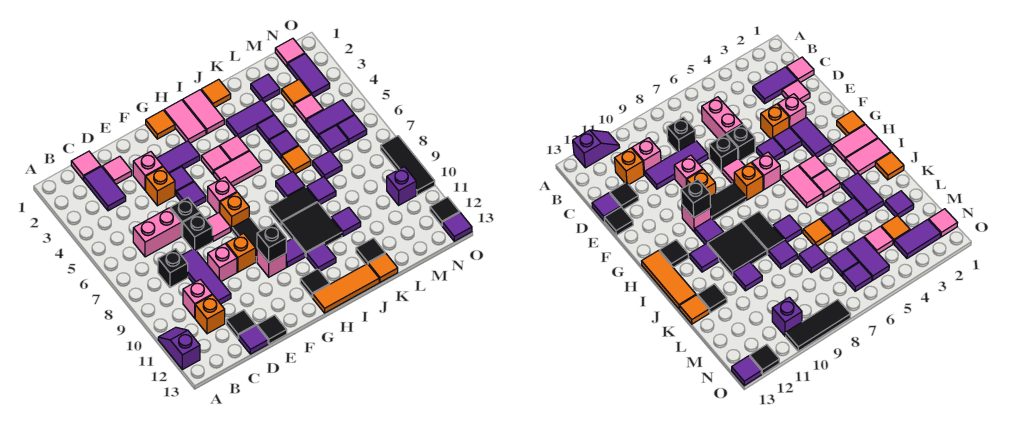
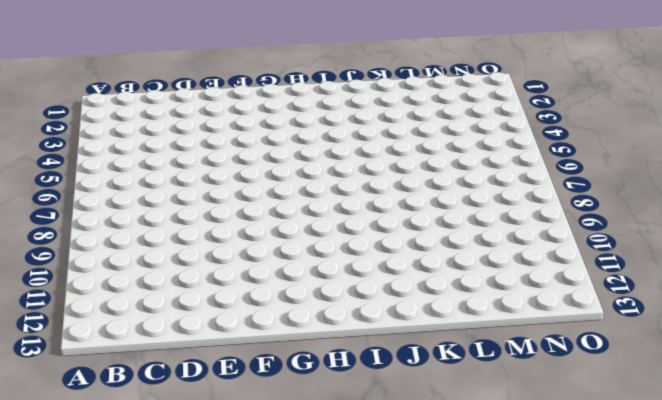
none -> purple slope A11:A12 level 1 top 12
none -> pink tile C1 level 1
none -> purple tile C2:C3 level 1
none -> pink brick C6:D6 level 1

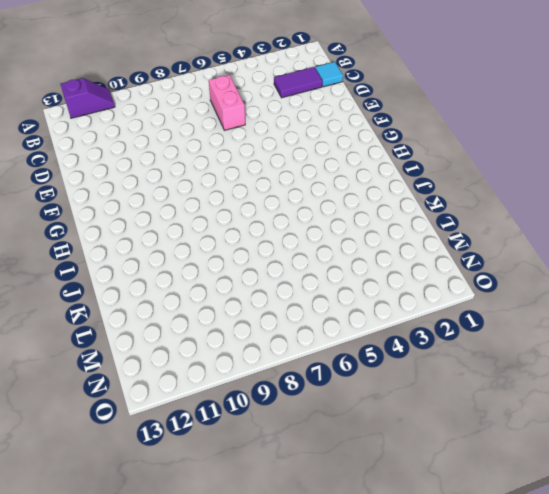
cyan tile C1 level 1 -> pink tile C1 level 1
none -> black brick C8 level 1
none -> pink brick C10 level 1
none -> orange brick C11 level 1
none -> pink tile D2 level 1

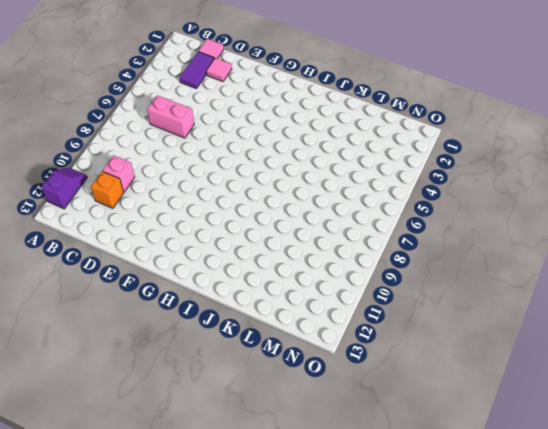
none -> black brick C8 level 1
none -> purple tile D8:D10 level 1
none -> black tile D12 level 1
none -> purple tile D13 level 1

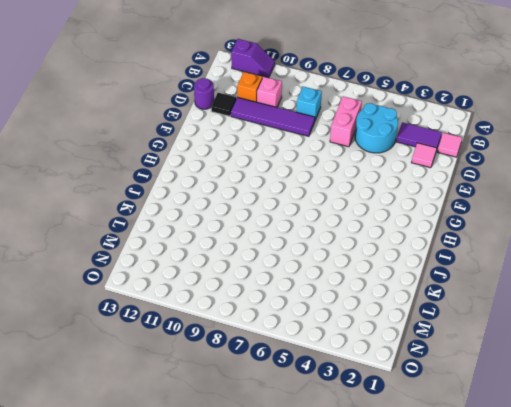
cyan round brick C4:D5 level 1 -> none
cyan brick C8 level 1 -> black brick C8 level 1
purple tile D8:D11 level 1 -> purple tile D8:D10 level 1
purple round brick D13 level 1 -> purple tile D13 level 1
none -> pink brick E3 level 1
none -> orange brick E4 level 1
none -> black brick E6 level 1
none -> black brick E7 level 1

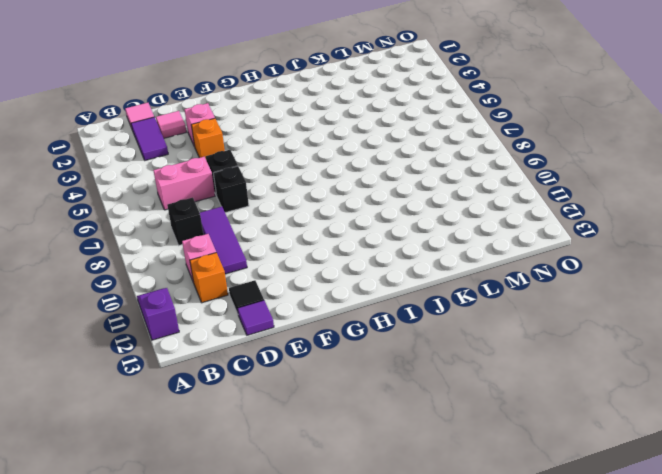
none -> pink brick E9 level 1
none -> black tile E13 level 1
none -> purple tile F3:G3 level 1
none -> purple tile F4 level 1

